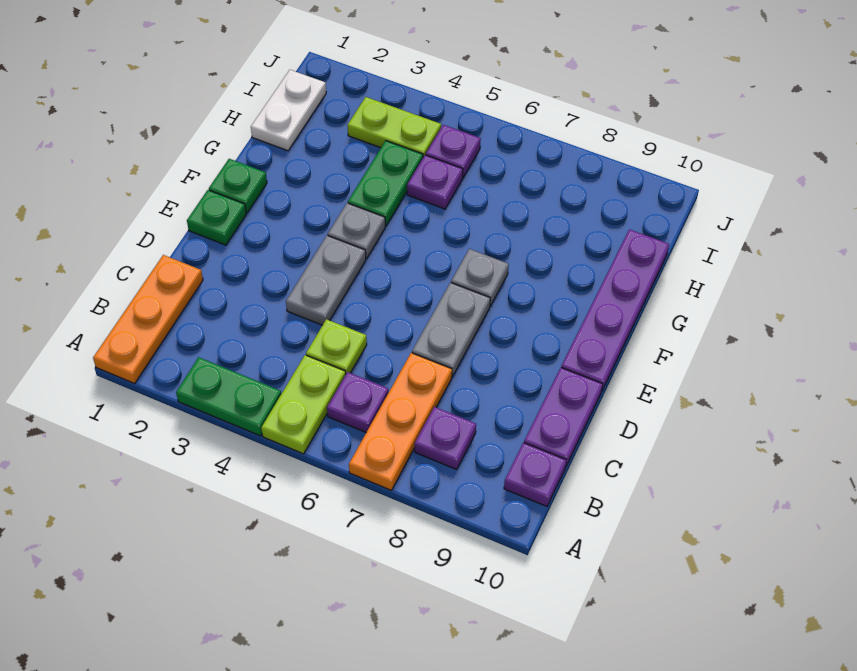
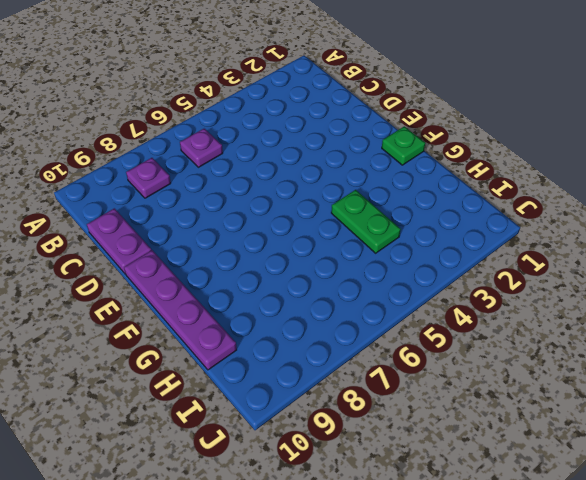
none -> orange plate A1:C1 level 1
none -> green plate A3:A4 level 1
none -> lime plate A5:B5 level 1

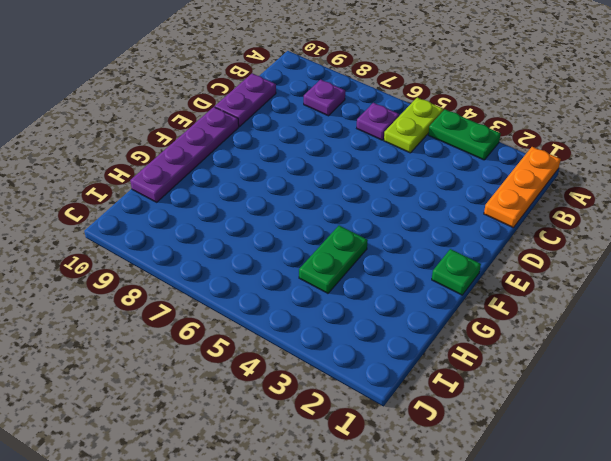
none -> orange plate A7:C7 level 1
none -> purple plate B10 level 1
none -> lime plate C5 level 1

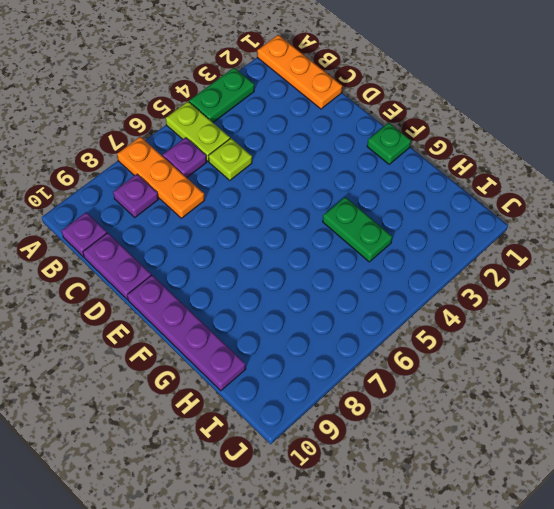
none -> grey plate D4:E4 level 1
none -> grey plate D7:E7 level 1
none -> green plate E1 level 1

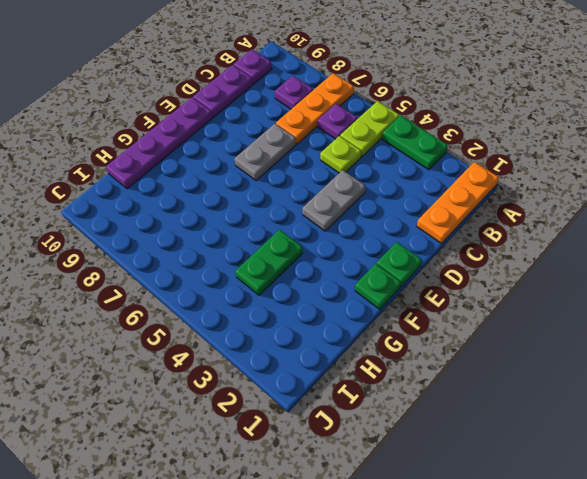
none -> grey plate F4 level 1
none -> grey plate F7 level 1
none -> white plate H1:I1 level 1

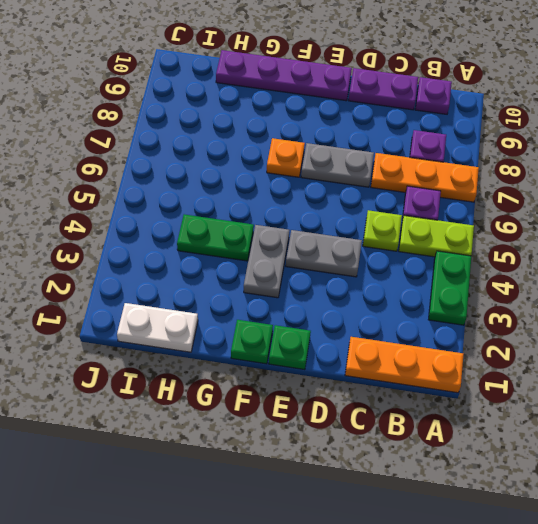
grey plate F3:F4 level 1 -> grey plate F4 level 1
orange plate F7 level 1 -> grey plate F7 level 1
none -> purple plate H5 level 1
none -> lime plate I3:I4 level 1
none -> purple plate I5 level 1

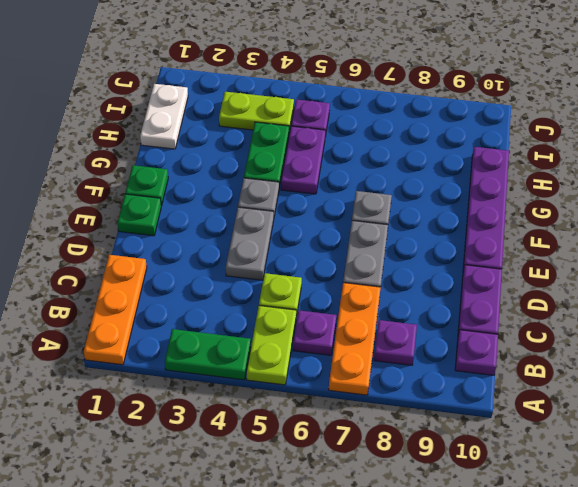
purple plate G5:H5 level 1 -> purple plate H5 level 1

